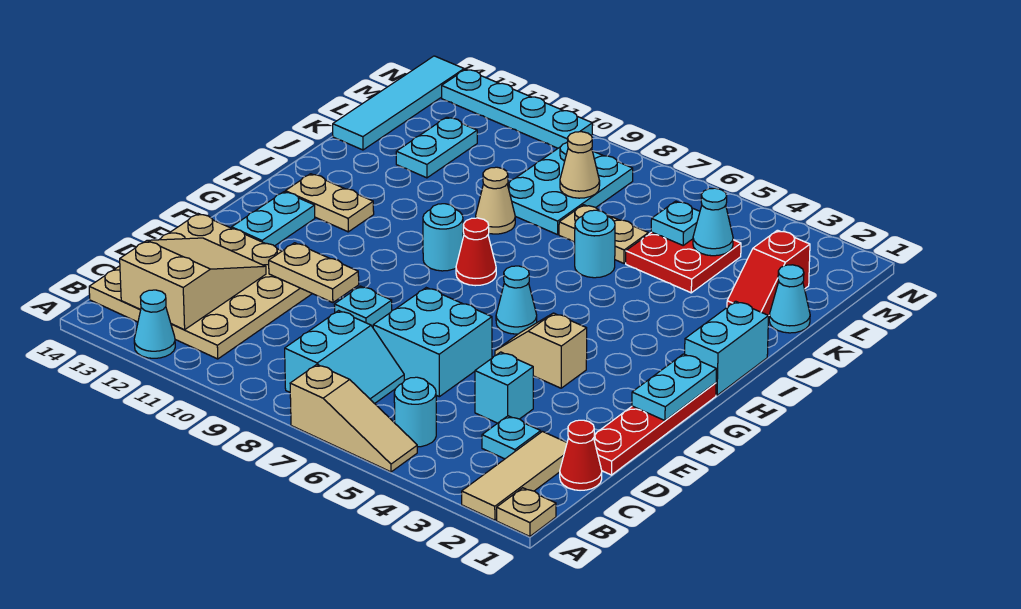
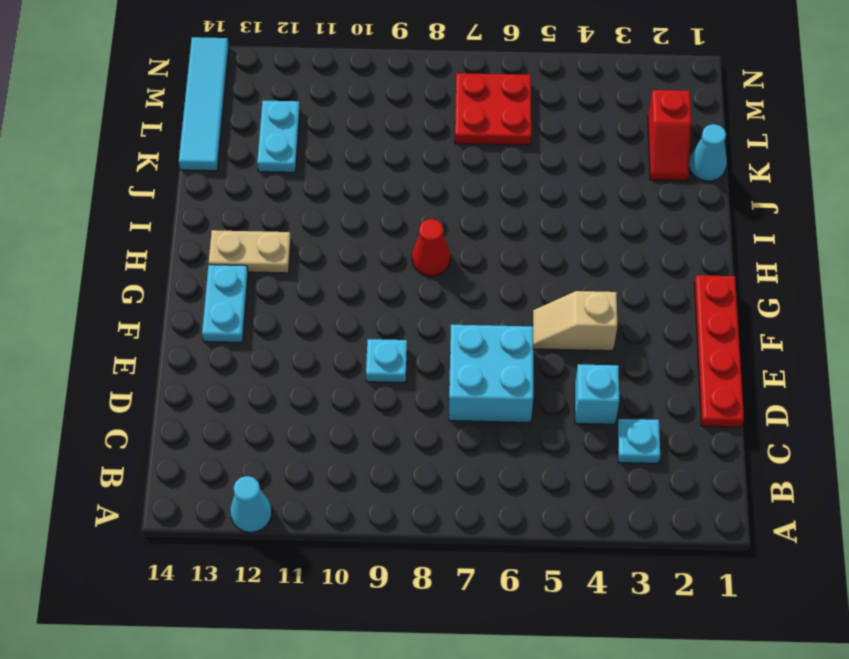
red plate L6:M7 level 1 -> red plate K4:L5 level 1
none -> tan plate A1 level 1
none -> tan tile A2:C2 level 1
none -> tan slope A5:A7 level 1 top 7
none -> cyan round brick B5 level 1

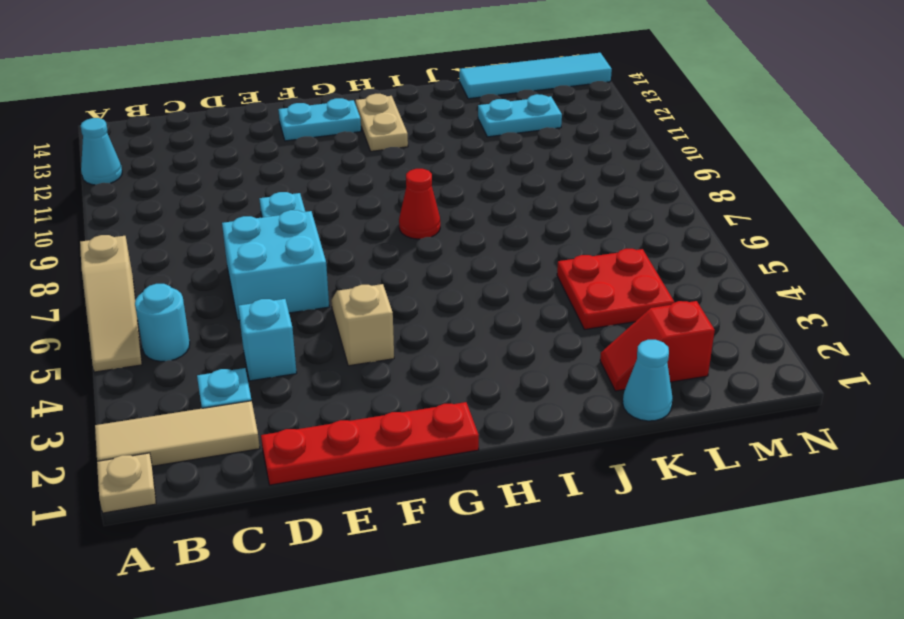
none -> cyan slope B7:C8 level 1 top 8
none -> tan plate B11:E14 level 1
none -> red cone C1 level 1
none -> cyan cone G6 level 1

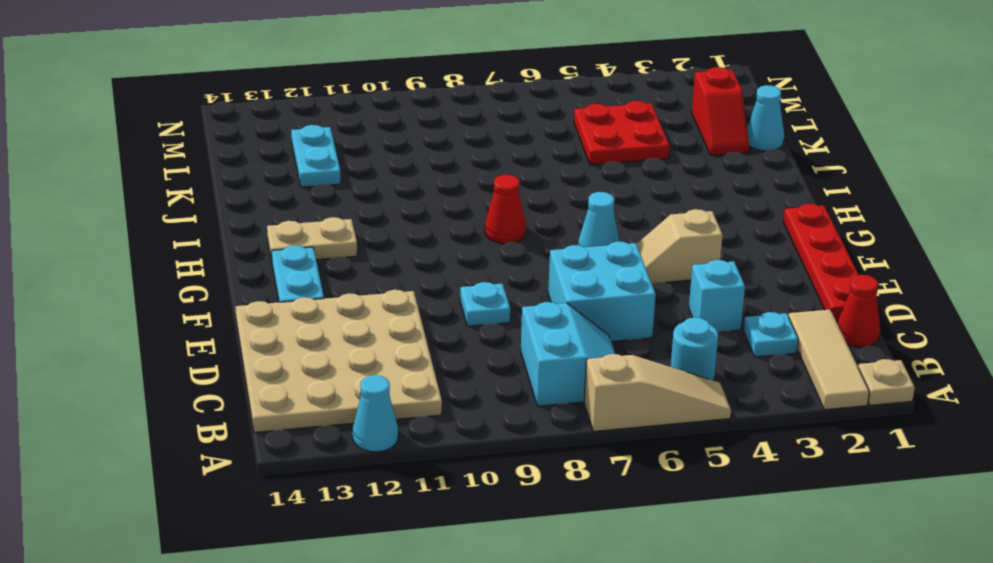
none -> cyan brick H1:I1 level 1
none -> cyan round brick H9 level 1
none -> cyan round brick J6 level 1
none -> tan cone J9 level 1

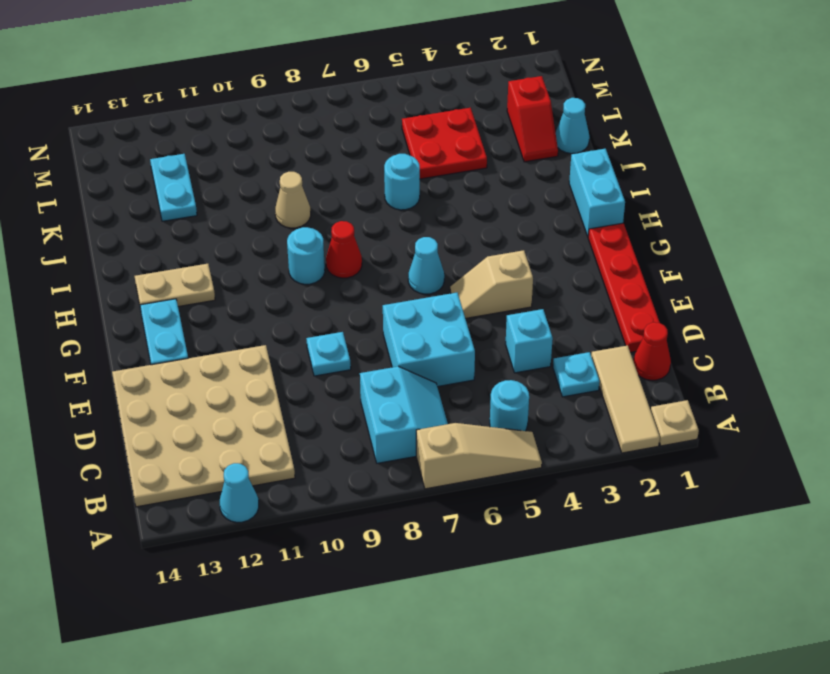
none -> tan plate K6:K7 level 1
none -> cyan plate K8:M9 level 1
none -> cyan tile K14:N14 level 1
none -> cyan plate N10:N13 level 1

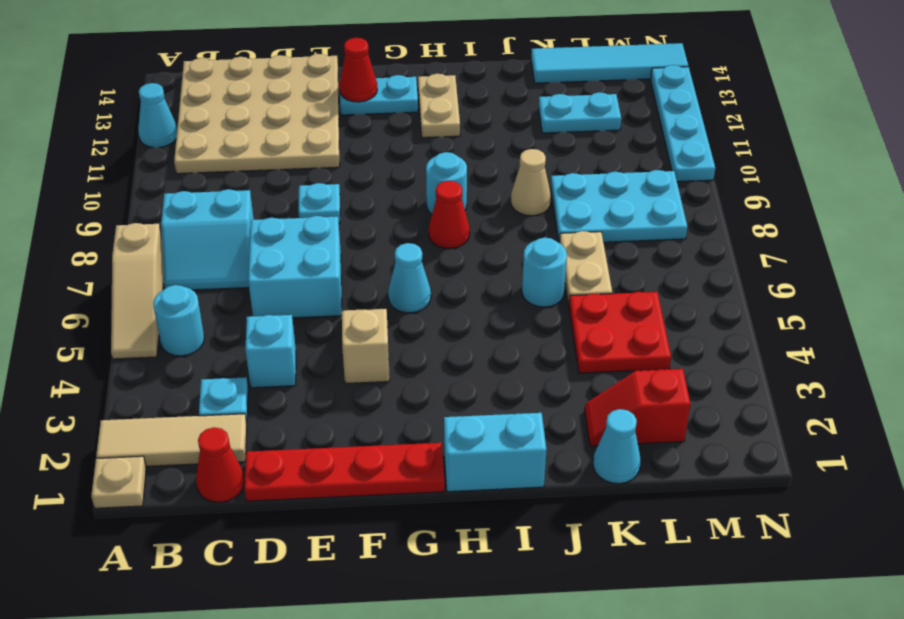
red cone F13 level 2 -> none
none -> tan slope B12:D13 level 2 top B
none -> tan plate E10:E11 level 2
none -> cyan plate F1:G1 level 2
none -> cyan cone L4 level 2

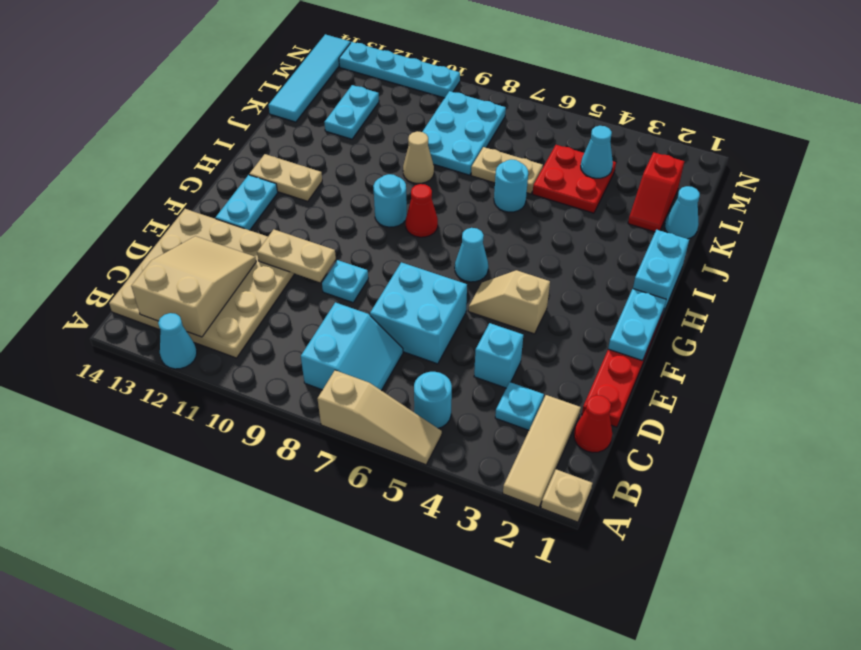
none -> cyan plate L5 level 2
none -> tan cone L8 level 2

